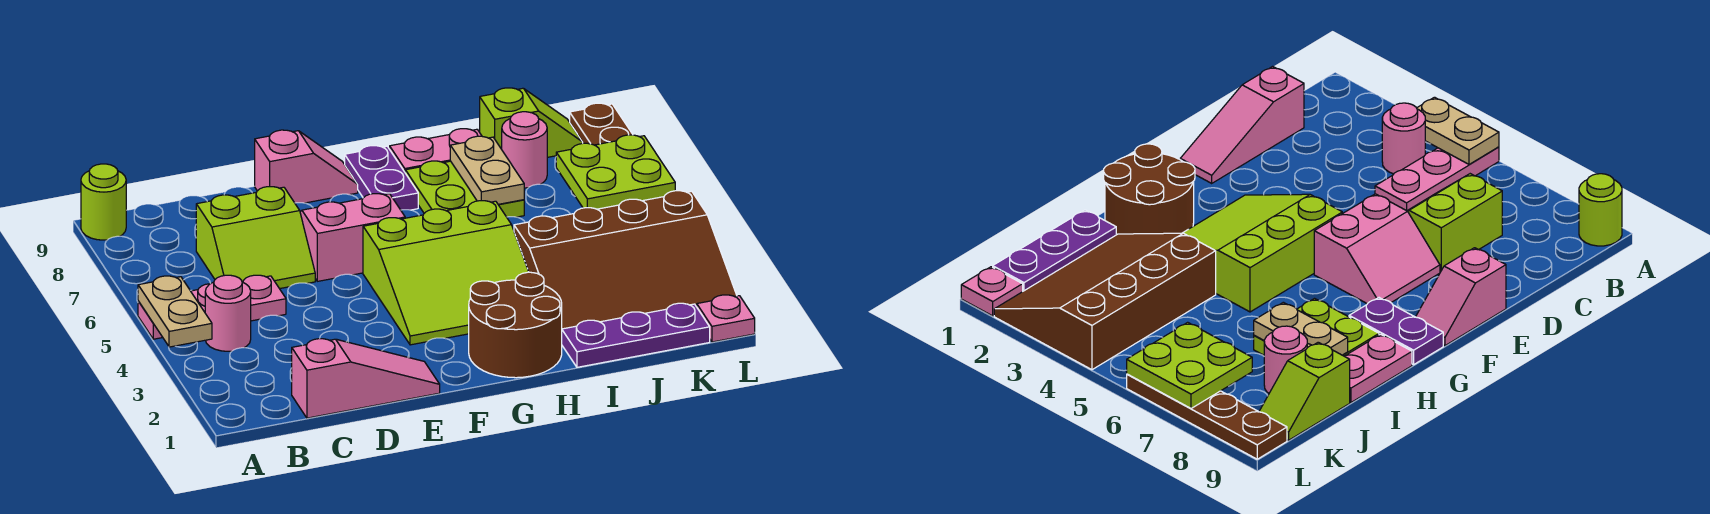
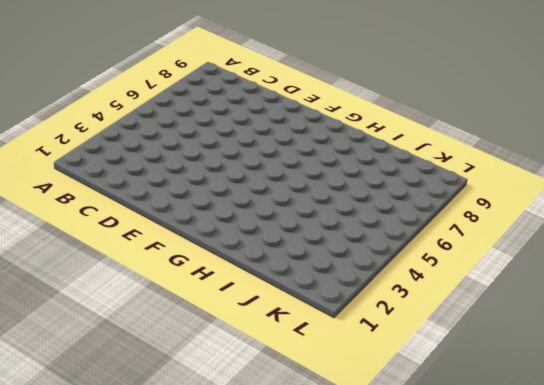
none -> pink plate A5:C5 level 1
none -> lime round brick A9 level 1
none -> pink round brick B4 level 1

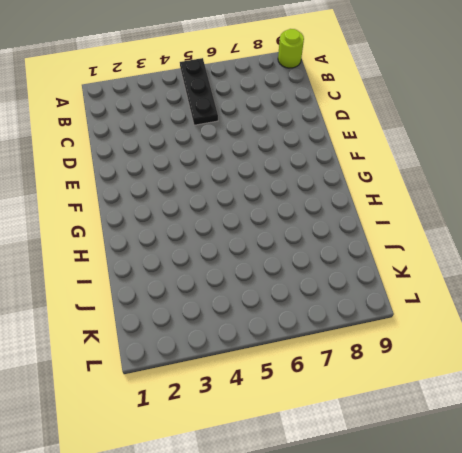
black plate A5:C5 level 1 -> pink plate A5:C5 level 1
none -> pink round brick B4 level 1
none -> pink slope C1:E1 level 1 top C
none -> lime slope C6:D7 level 1 top 7

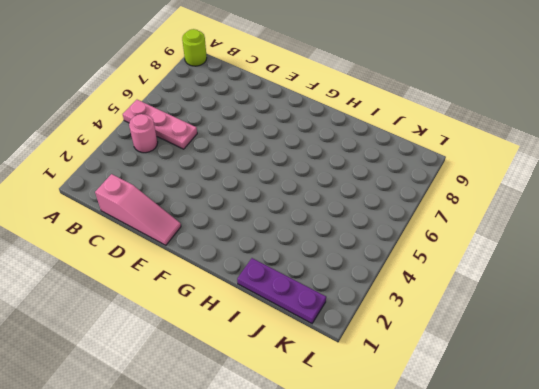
none -> lime slope C6:D7 level 1 top 7
none -> pink slope E6:F7 level 1 top 6
none -> pink slope E9:F9 level 1 top E

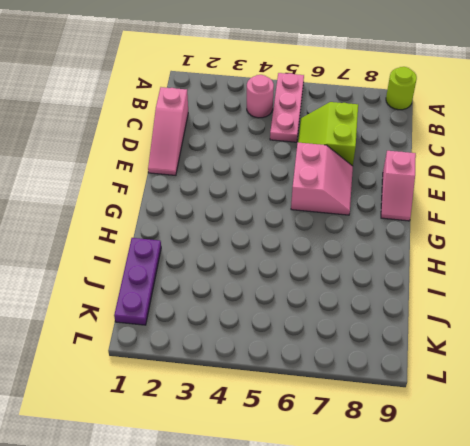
none -> lime slope F3:H5 level 1 top 5
none -> brown round brick G1:H2 level 1
none -> purple plate G8:G9 level 1

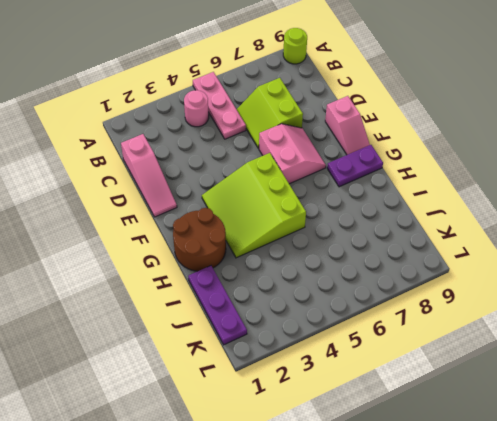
none -> lime plate H7:I8 level 1
none -> pink plate H9:I9 level 1
none -> brown slope I2:L4 level 1 top 4

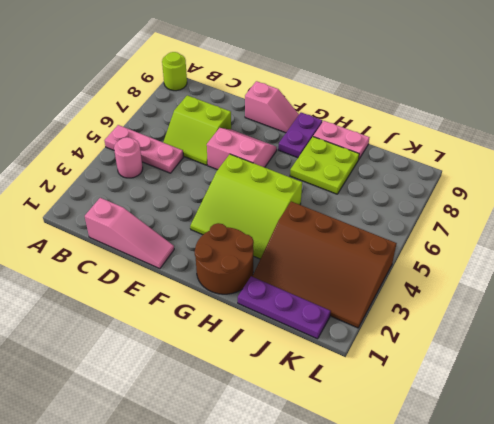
none -> pink round brick J8 level 1
none -> lime slope J9:K9 level 1 top J
none -> pink plate L1 level 1

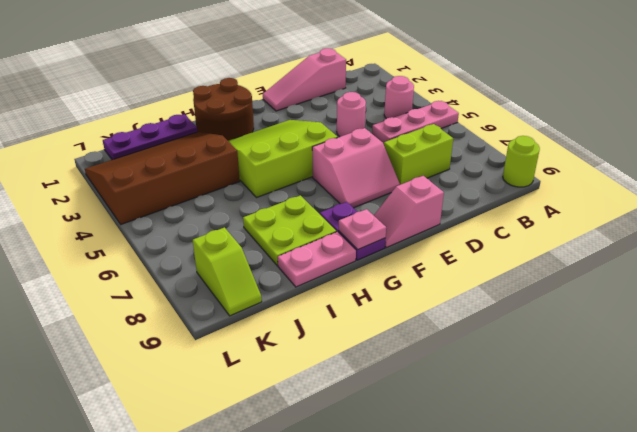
pink round brick D4 level 1 -> pink round brick J8 level 1
pink plate G9 level 2 -> pink plate L1 level 1
lime slope K8:K9 level 1 top 8 -> lime slope J9:K9 level 1 top J
none -> brown plate L6:L9 level 1
none -> tan plate A4:A5 level 2
none -> tan plate I7:I8 level 2

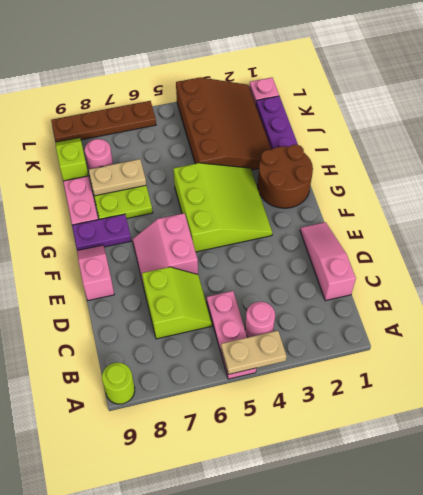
none -> lime plate K6:L7 level 2

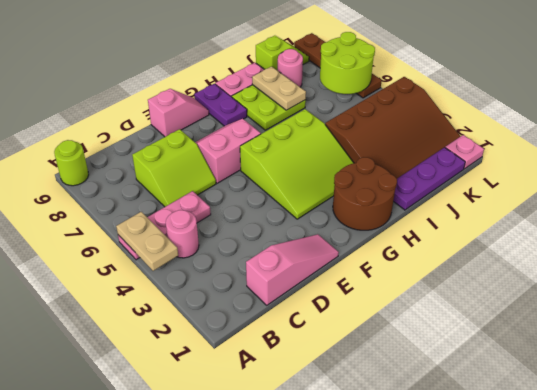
lime round brick K6:L7 level 2 -> lime plate K6:L7 level 2

